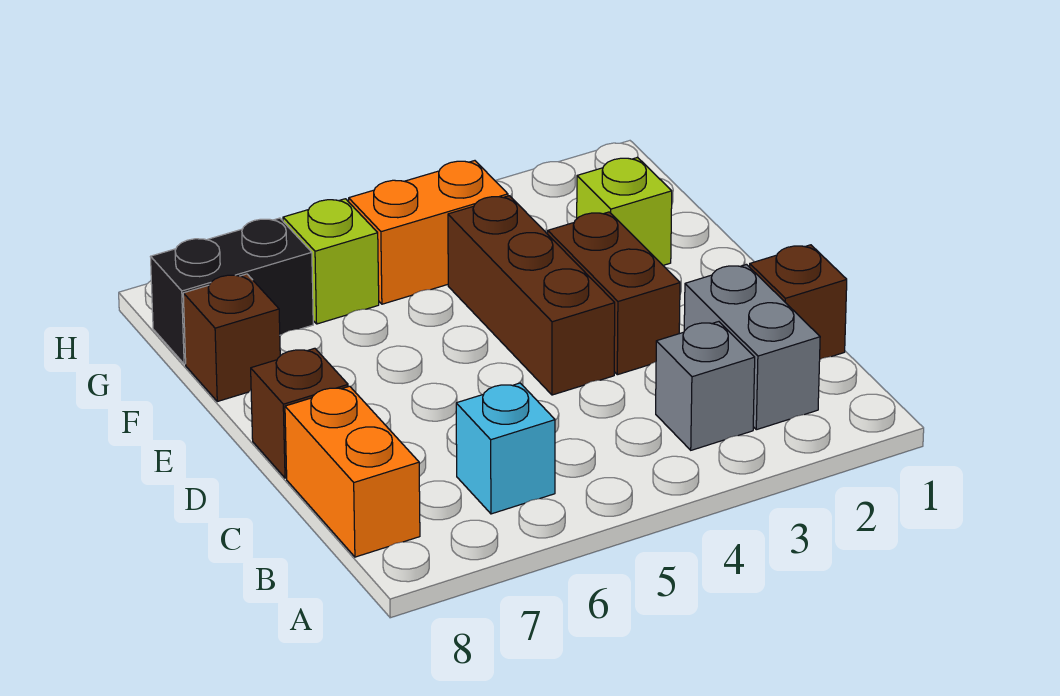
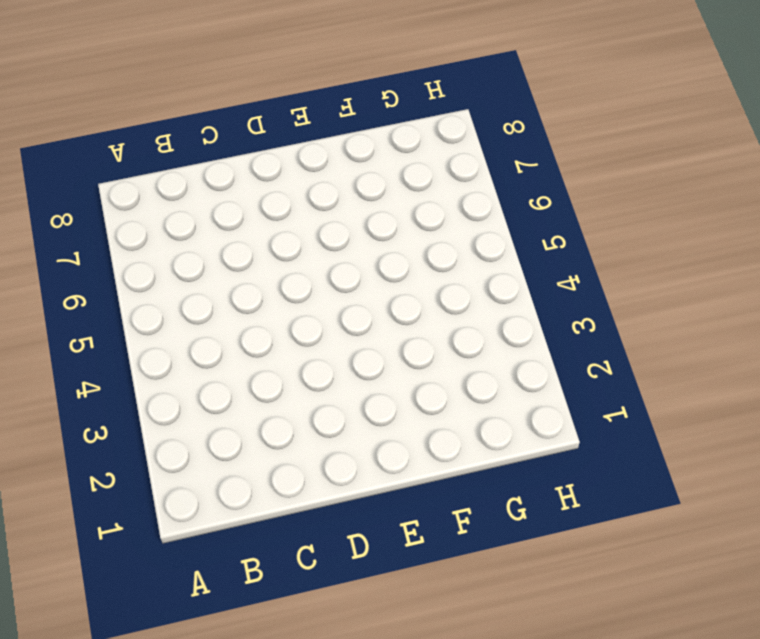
none -> grey brick B2:C2 level 1
none -> grey brick B3 level 1
none -> cyan brick B6 level 1

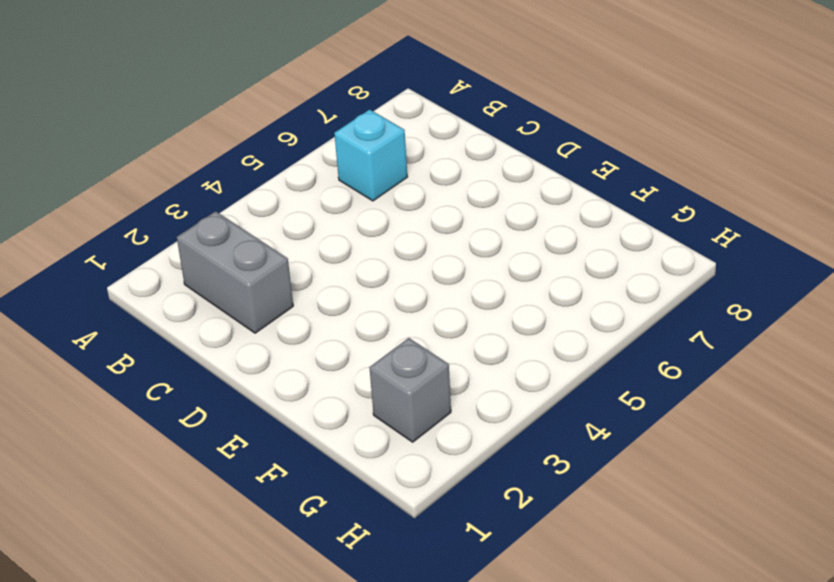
grey brick G2 level 1 -> grey brick B3 level 1
none -> orange brick B8:C8 level 1
none -> brown brick C1 level 1
none -> brown brick D3:E3 level 1

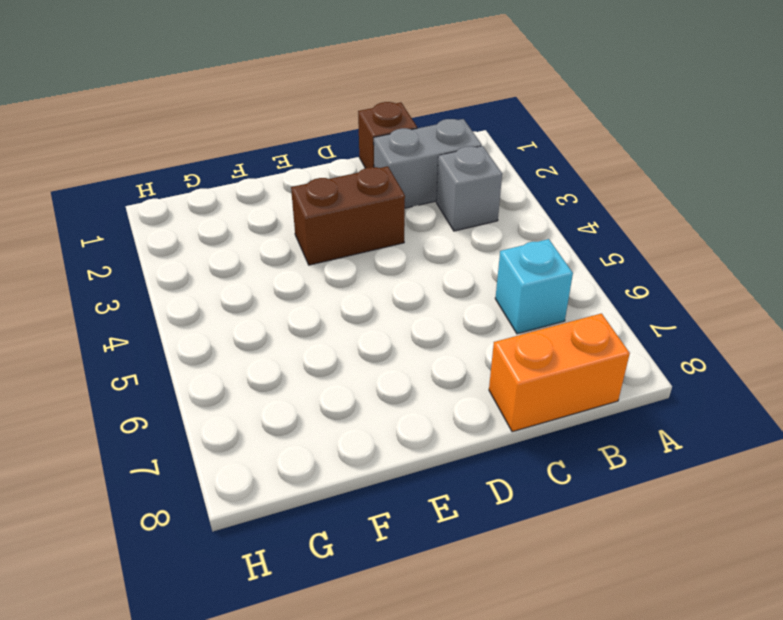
none -> brown brick D4:F4 level 1
none -> brown brick D8 level 1
none -> lime brick F2 level 1

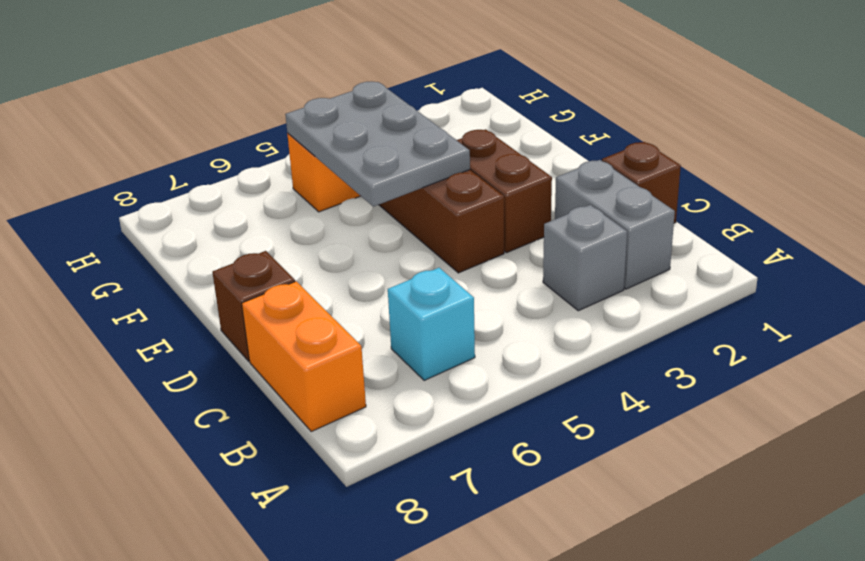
grey plate E4:G5 level 2 -> none
none -> lime brick F2 level 1
none -> brown brick F8 level 1
none -> lime brick G6 level 1

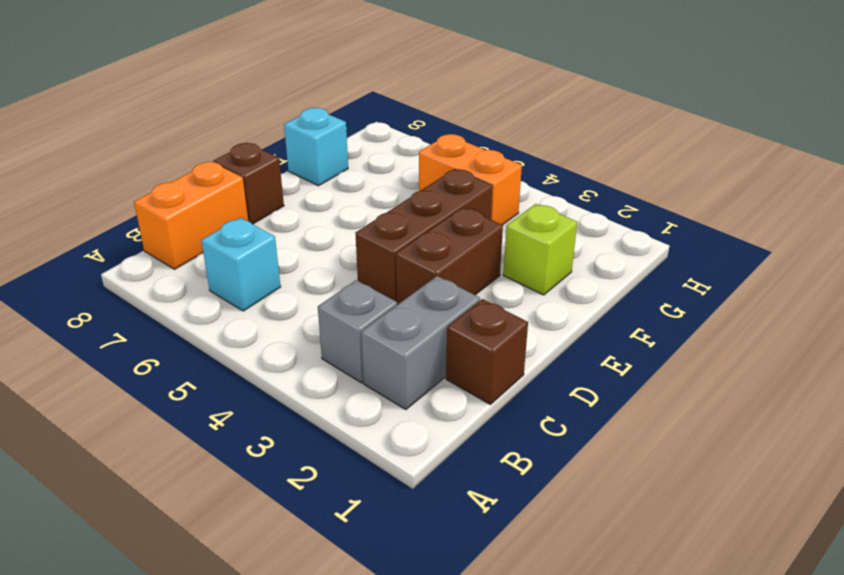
cyan brick F8 level 1 -> brown brick F8 level 1
none -> lime brick G6 level 1
none -> black brick G7:G8 level 1

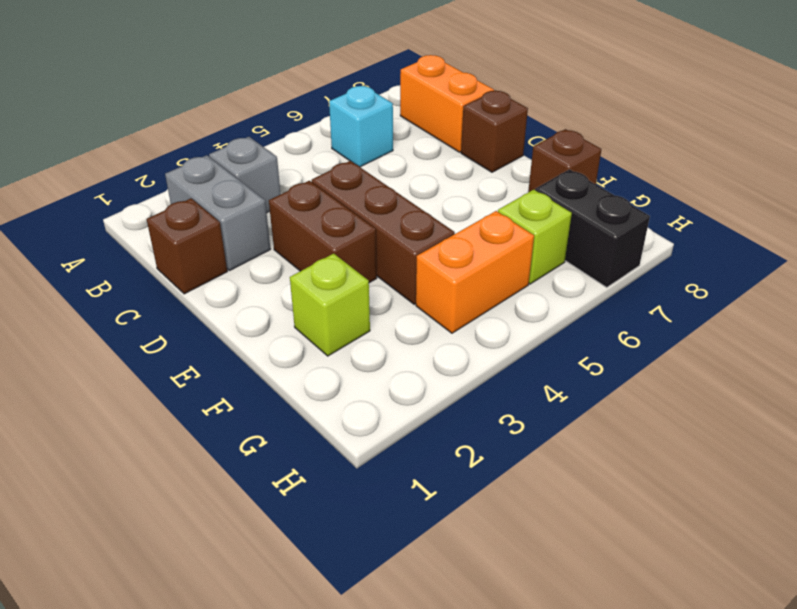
black brick G7:H7 level 1 -> black brick G7:G8 level 1

